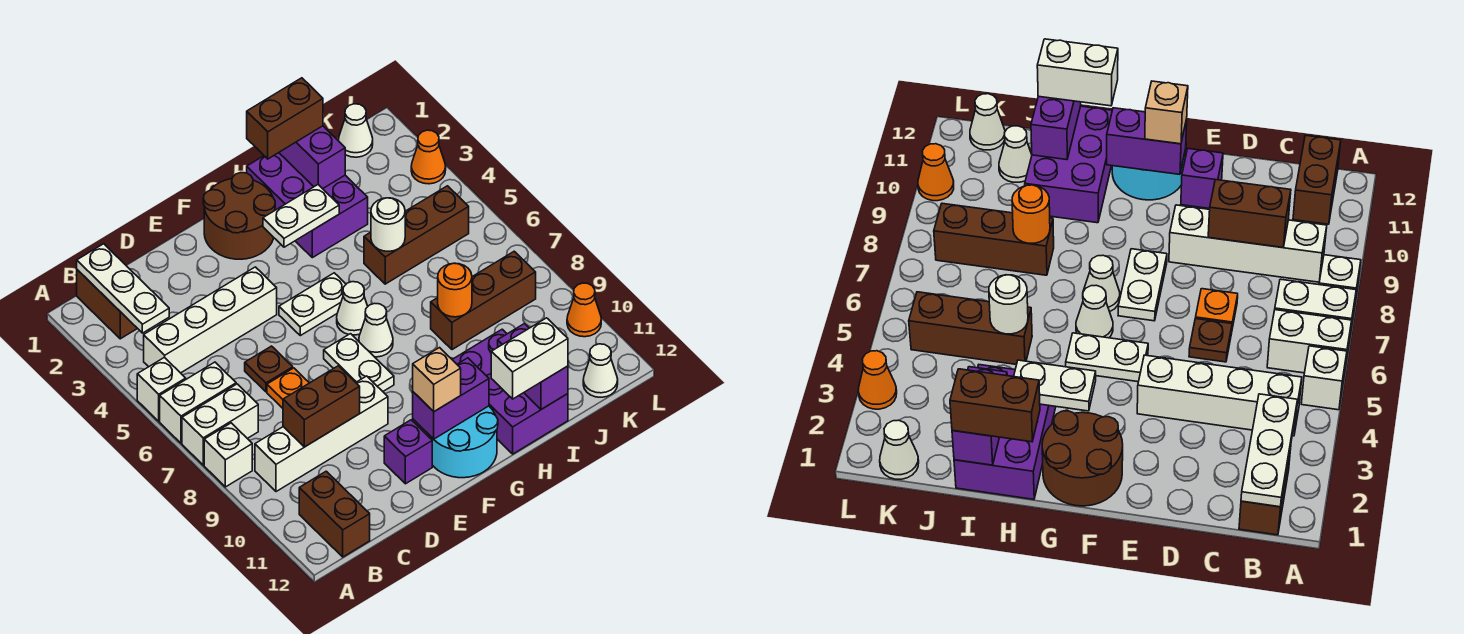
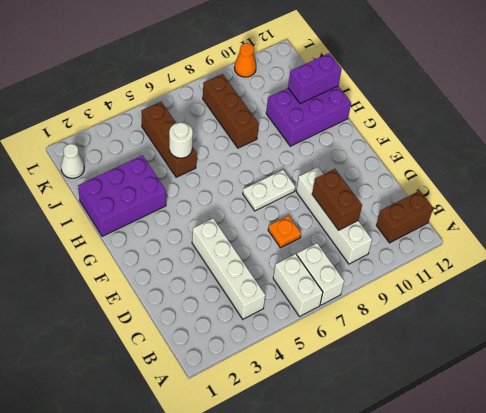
none -> white brick A5 level 1
none -> white brick A8 level 1
none -> brown brick B1:B2 level 1
none -> brown plate D6 level 1

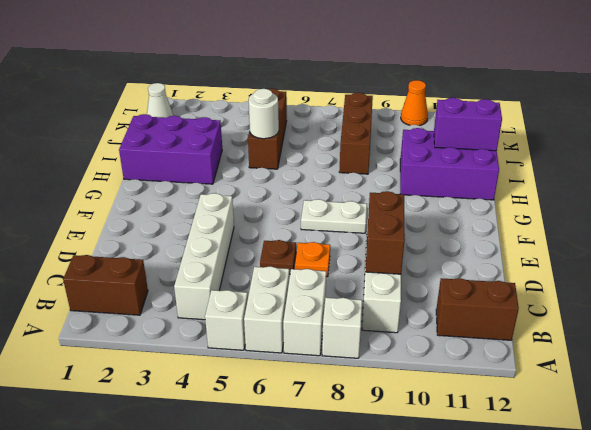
none -> purple brick E11 level 1
none -> brown round brick F1:G2 level 1
none -> white plate F5:G5 level 1
none -> cyan round brick F11:G12 level 1

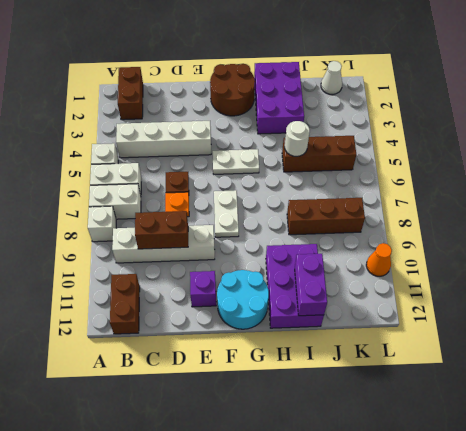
none -> white cone G6 level 1
none -> white cone G7 level 1
none -> white cone J11 level 1
none -> white cone K12 level 1

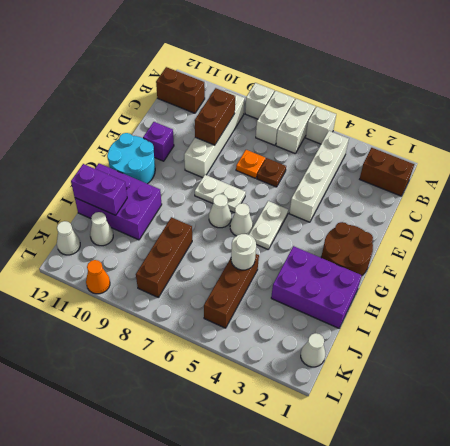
none -> orange cone L3 level 1
none -> white plate B1:B3 level 2
none -> purple brick F11:G11 level 2
none -> white plate G3:H3 level 2

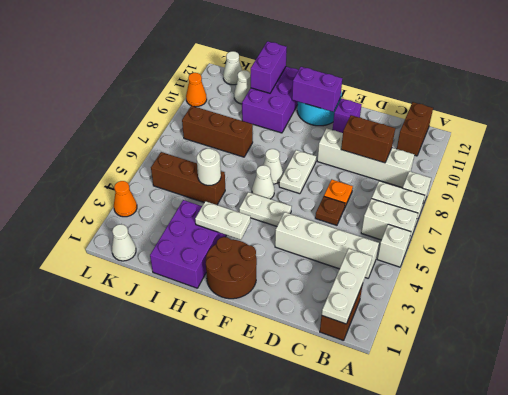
none -> purple brick I1:I2 level 2
none -> orange round brick I8 level 2
none -> tan brick F11 level 3
none -> brown brick H1:I1 level 3

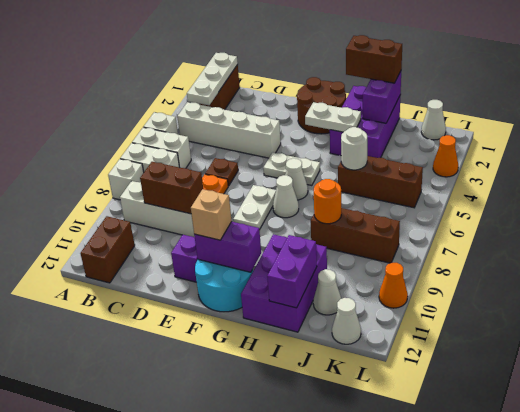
none -> white brick H12:I12 level 3

